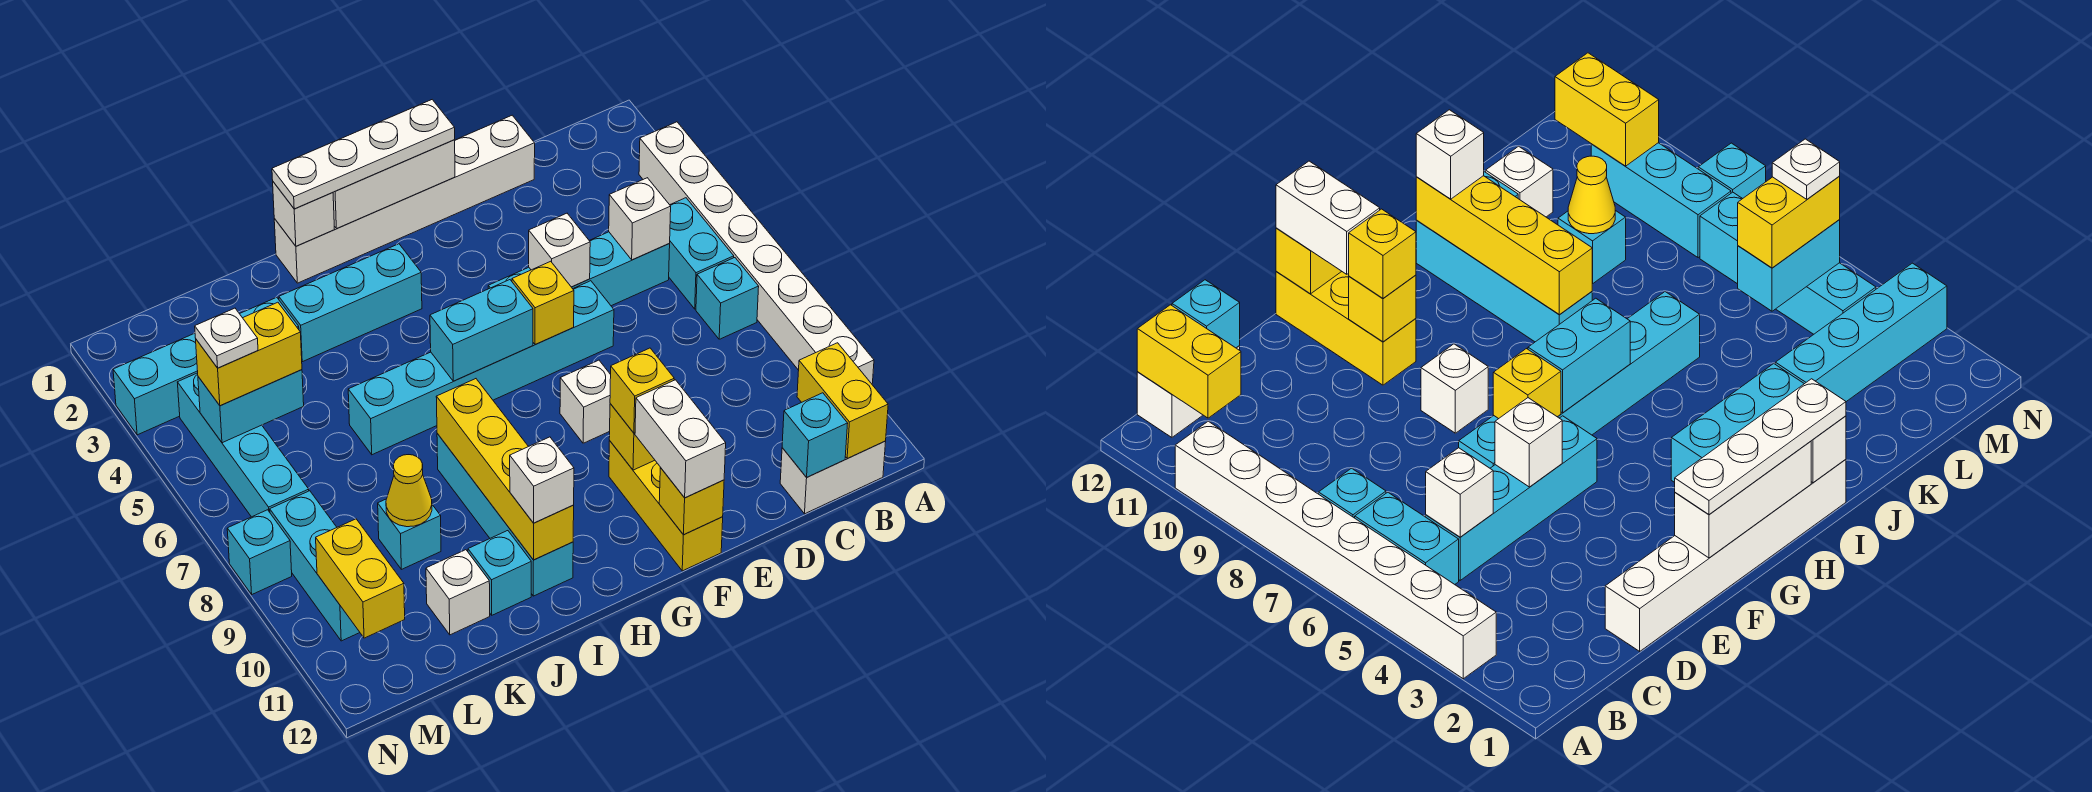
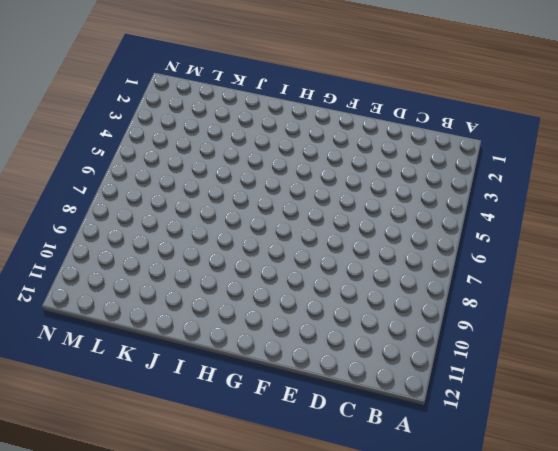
none -> white brick A3:A10 level 1
none -> cyan brick B5:B6 level 1
none -> cyan brick B7 level 1
none -> white brick B12:C12 level 1

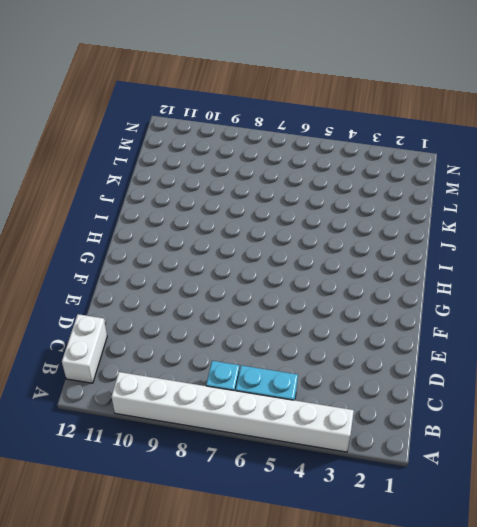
none -> cyan brick C5:F5 level 1
none -> white brick D1:I1 level 1
none -> cyan brick E6:J6 level 1
none -> white brick F8 level 1

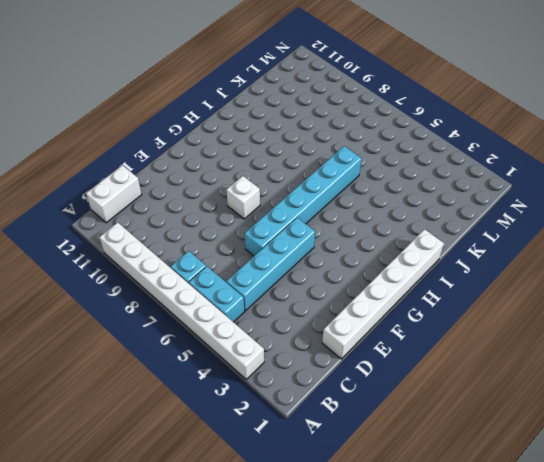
none -> yellow brick F10:F12 level 1
none -> cyan brick H3:J3 level 1
none -> cyan brick I8:I11 level 1
none -> cyan brick J11 level 1

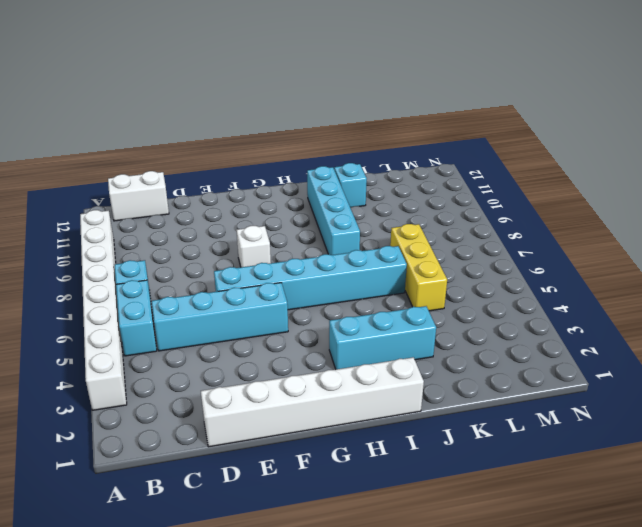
yellow brick K5:K7 level 1 -> yellow brick F10:F12 level 1
none -> cyan brick K3:N3 level 1
none -> cyan brick K9 level 1
none -> white brick K11 level 1
none -> cyan brick M4:M7 level 1

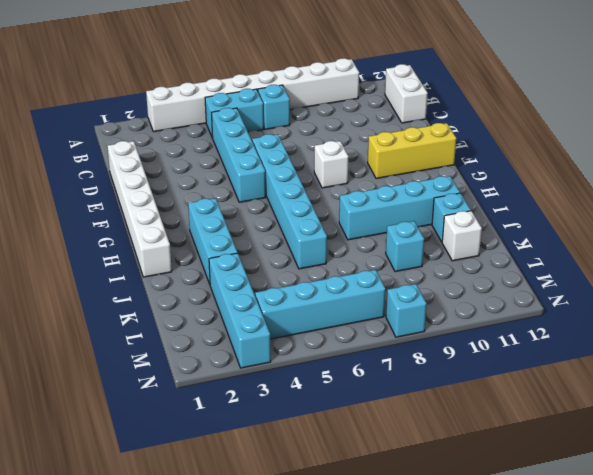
none -> cyan brick M8:M10 level 1
none -> yellow brick B11:B12 level 2
none -> white brick C5 level 2
none -> cyan brick C12 level 2

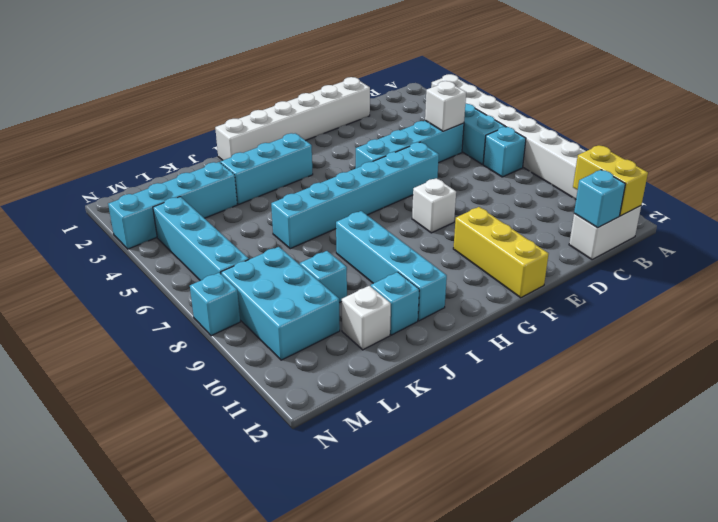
cyan brick L8:M10 level 1 -> cyan brick M8:M10 level 1
none -> white brick E5 level 2
none -> white brick F1:H1 level 2
none -> yellow brick F6 level 2
none -> yellow brick F10 level 2

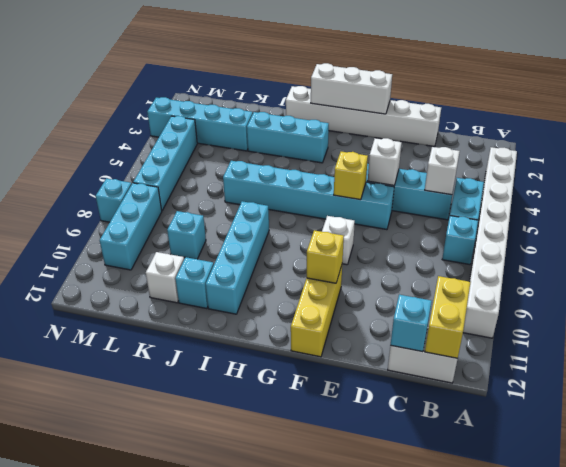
none -> yellow brick F12 level 2
none -> cyan brick G6:H6 level 2
none -> white brick I1 level 2
none -> yellow brick I8:I11 level 2

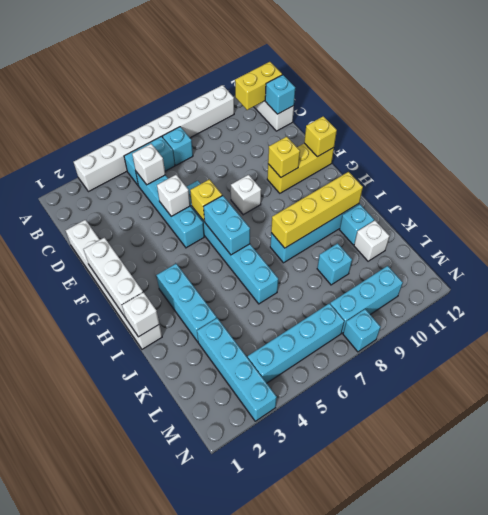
none -> yellow cone K9 level 2
none -> cyan brick L5:M5 level 2
none -> yellow brick M10:M11 level 2
none -> white plate F1:I1 level 3

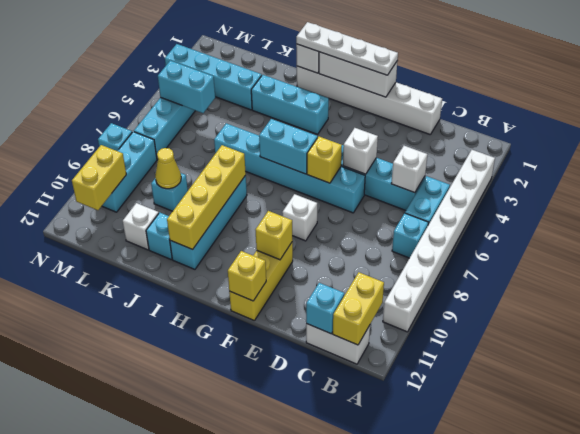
none -> yellow brick F10 level 3
none -> white brick F11:F12 level 3
none -> white brick I11 level 3
none -> yellow brick L5:M5 level 3

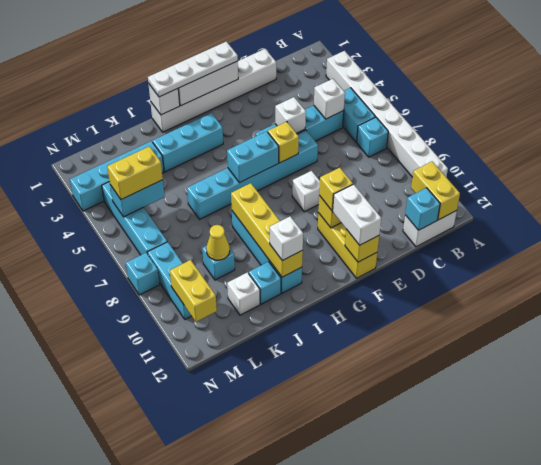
none -> white plate M5 level 4

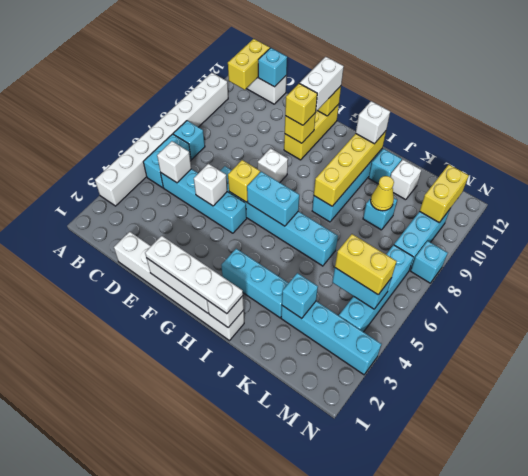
cyan brick K3 level 2 -> none
none -> white plate M5 level 4

